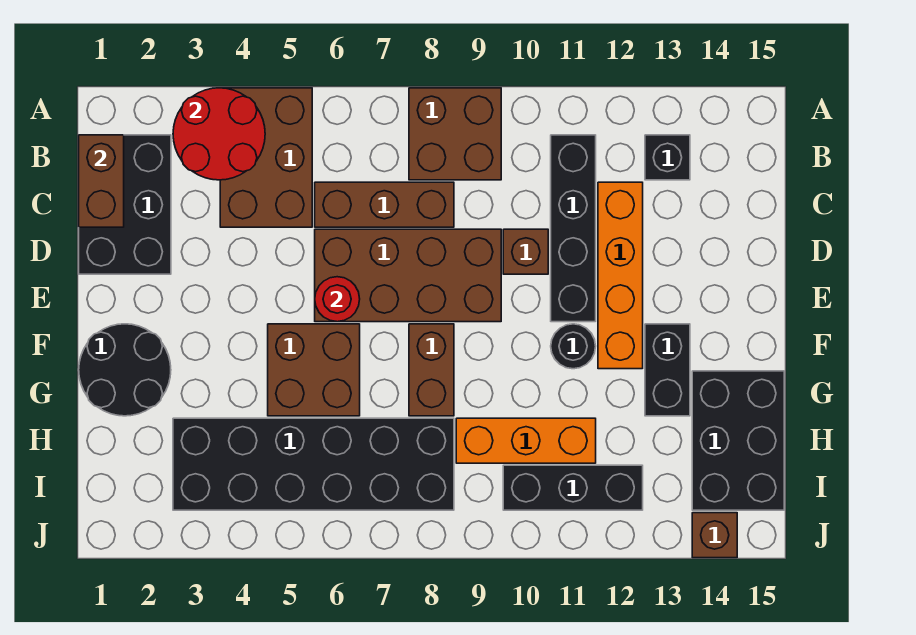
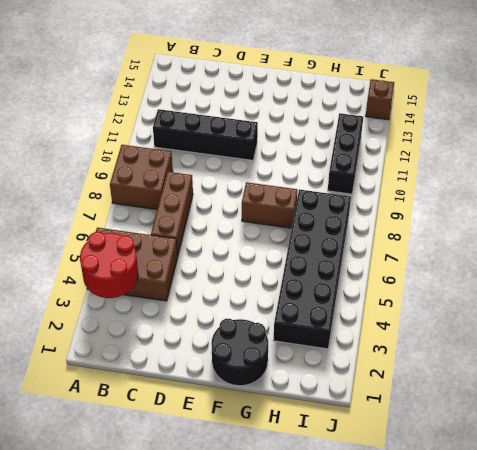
none -> black brick B1:D2 level 1
none -> black brick B13 level 1
none -> orange brick C12:F12 level 1

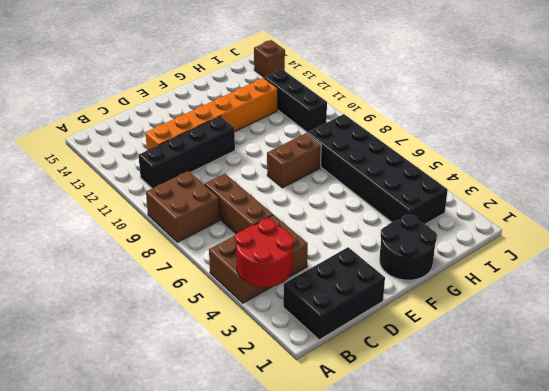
orange brick C12:H12 level 1 -> orange brick C12:F12 level 1
none -> black brick B13 level 1
none -> brown brick D6:E9 level 1
none -> brown brick D10 level 1

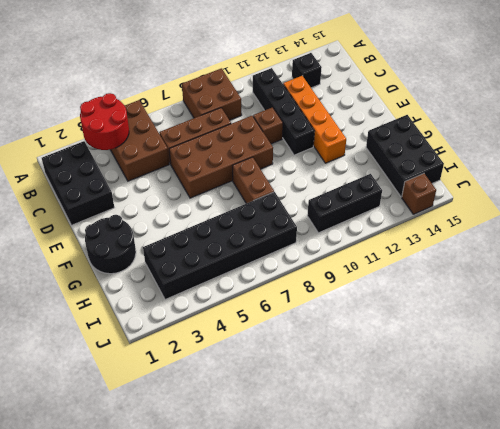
none -> brown brick F5:G6 level 1
none -> black round brick F11 level 1
none -> black brick F13:G13 level 1

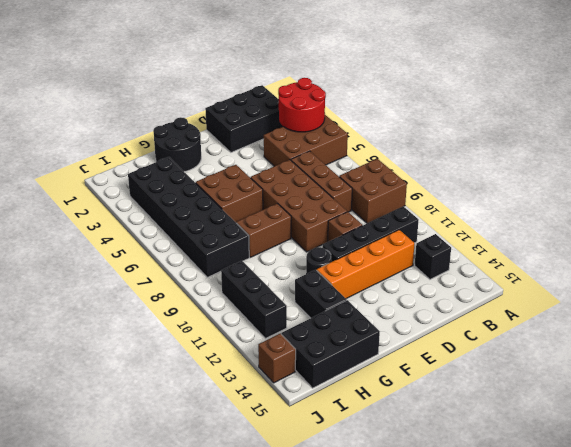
black brick G12:G13 level 1 -> black brick F13:G13 level 1
none -> orange brick H9:H11 level 1
none -> brown brick B1:C1 level 2
none -> red round brick E6 level 2

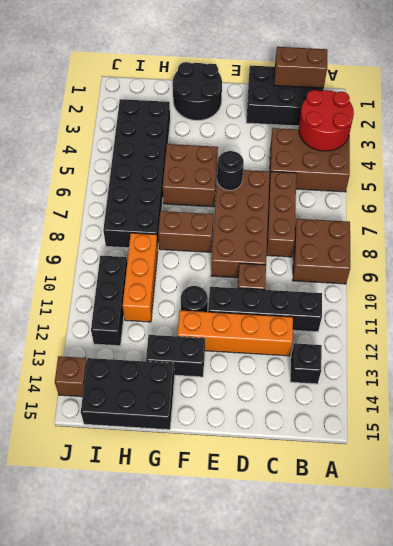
black round brick E6 level 2 -> red round brick E6 level 2

